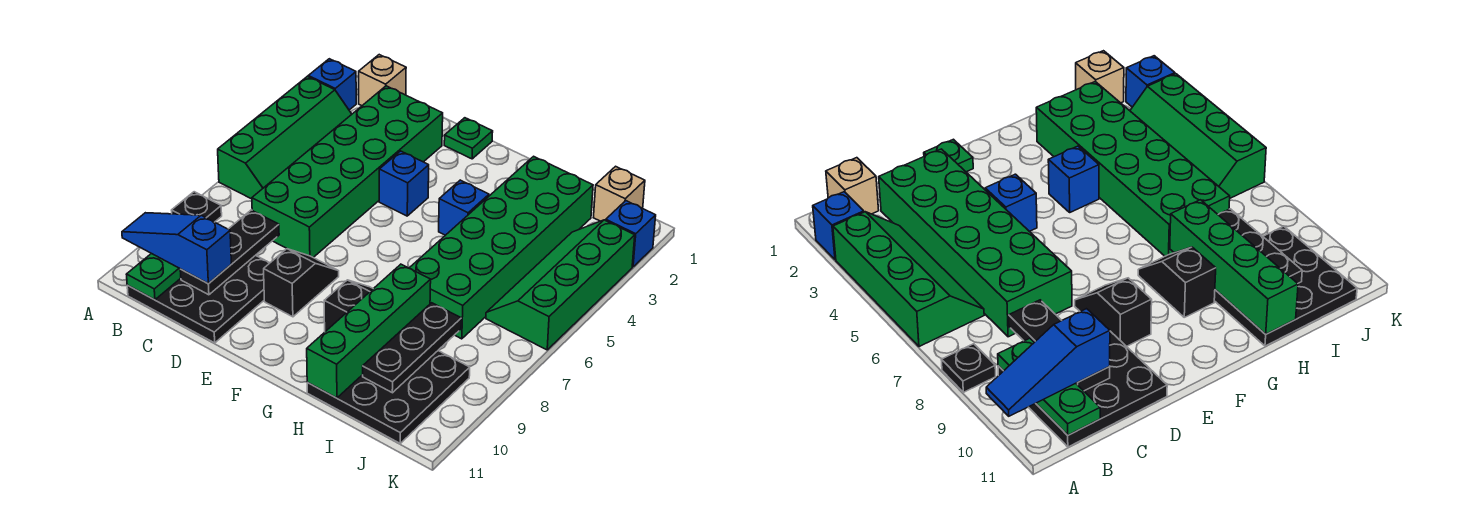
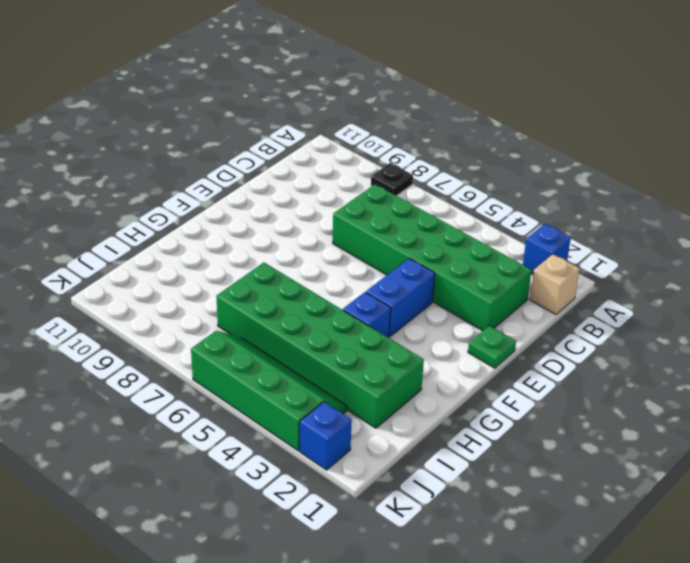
blue brick E4:F4 level 1 -> blue brick E4 level 1
none -> green slope A3:B6 level 1 top A
none -> black plate B9:D11 level 1
none -> black slope E8:E9 level 1 top 9

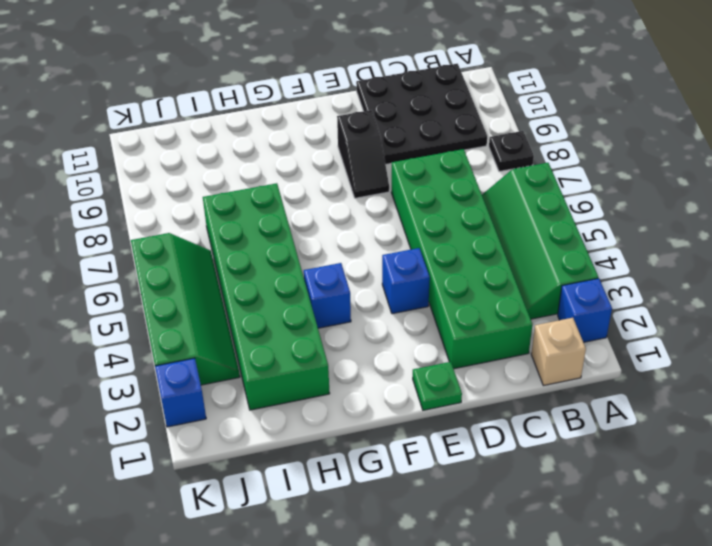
none -> black slope G8:G9 level 1 top 9
none -> black plate H9:J11 level 1
none -> tan brick J1 level 1

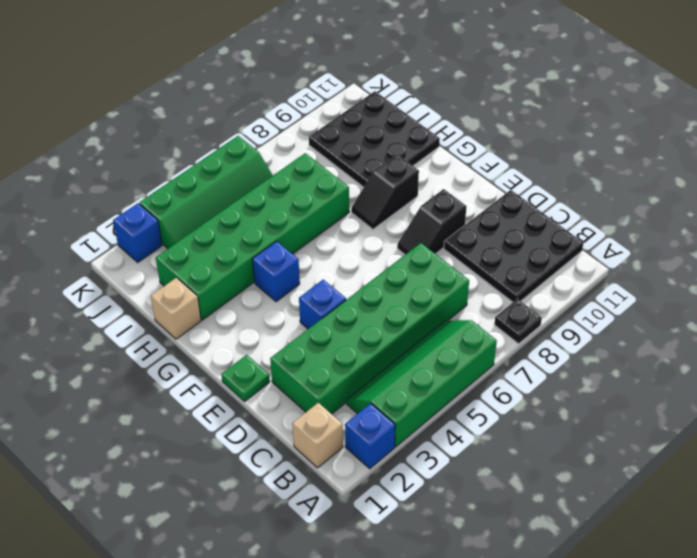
tan brick H1 level 1 -> tan brick J1 level 1
none -> green plate B9:B11 level 2
none -> black plate C8:C10 level 2
none -> green brick H8:H11 level 2

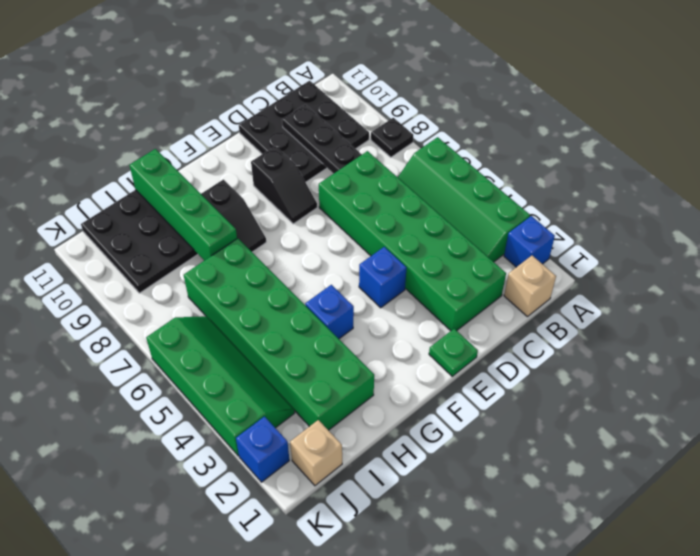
none -> green plate B9:B11 level 2
none -> black plate I8:I10 level 2
none -> blue slope A10:C10 level 3 top C

